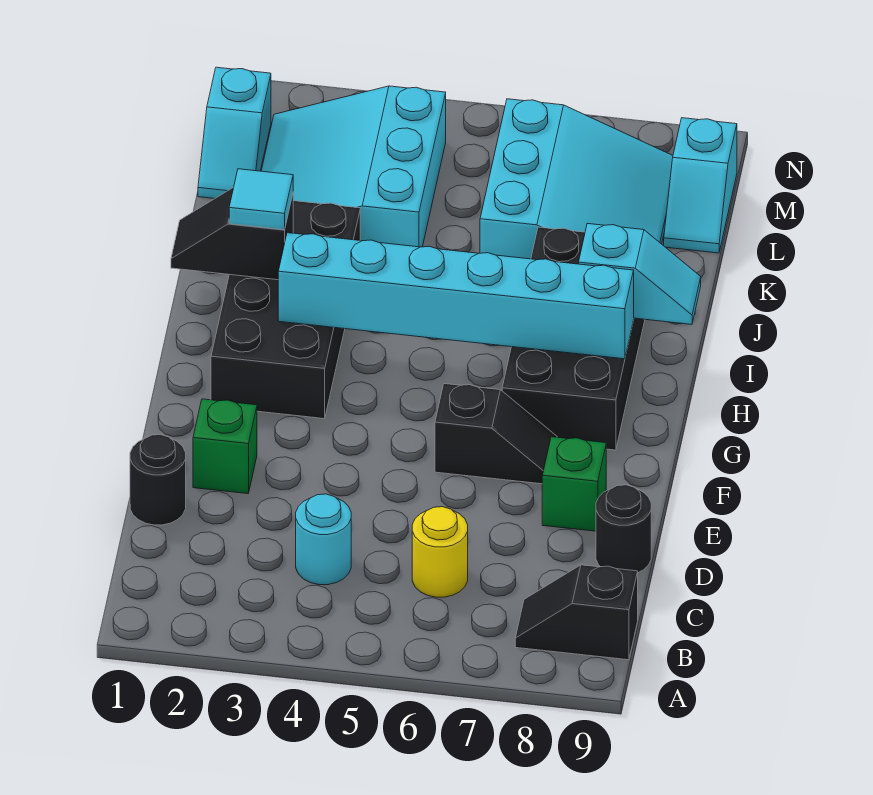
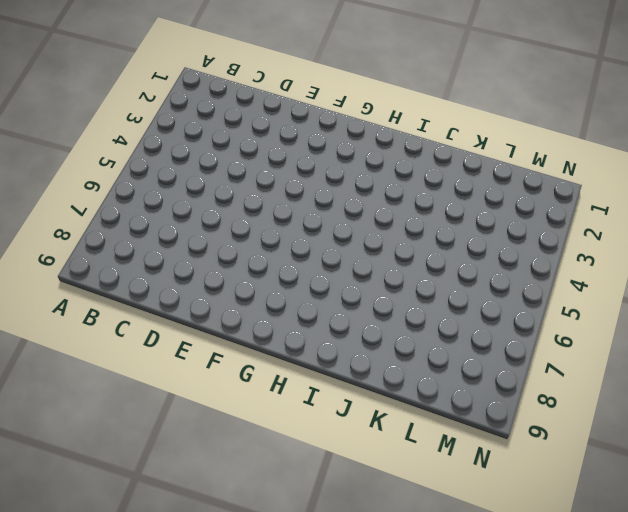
none -> black slope B8:B9 level 1 top 9
none -> cyan round brick C4 level 1
none -> yellow round brick C6 level 1

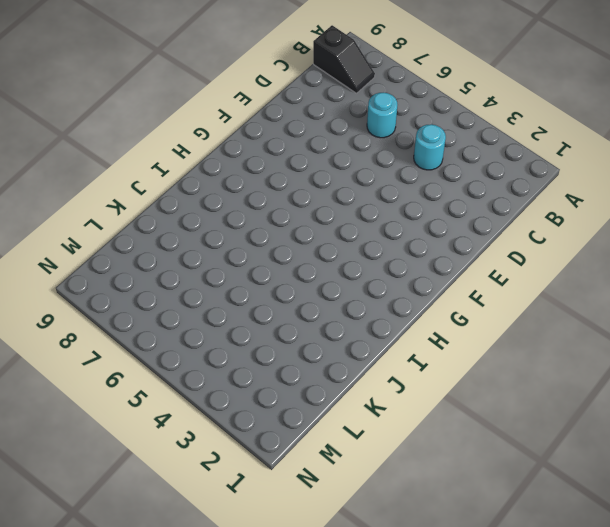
cyan round brick C6 level 1 -> yellow round brick C6 level 1
none -> black round brick D1 level 1
none -> black round brick D9 level 1
none -> green brick E2 level 1

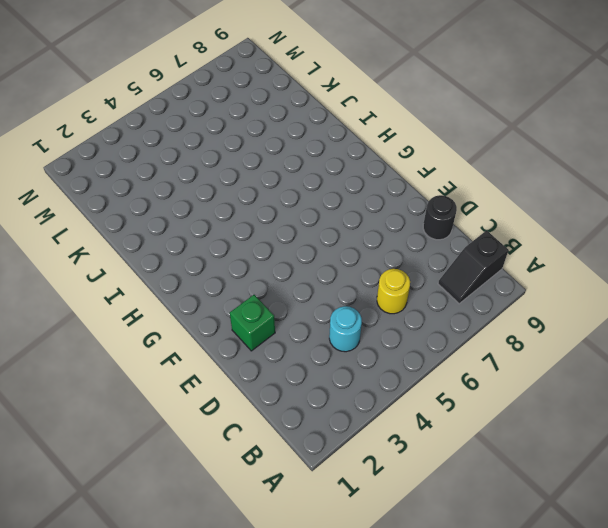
none -> black round brick D1 level 1
none -> green brick E8 level 1
none -> black slope F6:F7 level 1 top 6

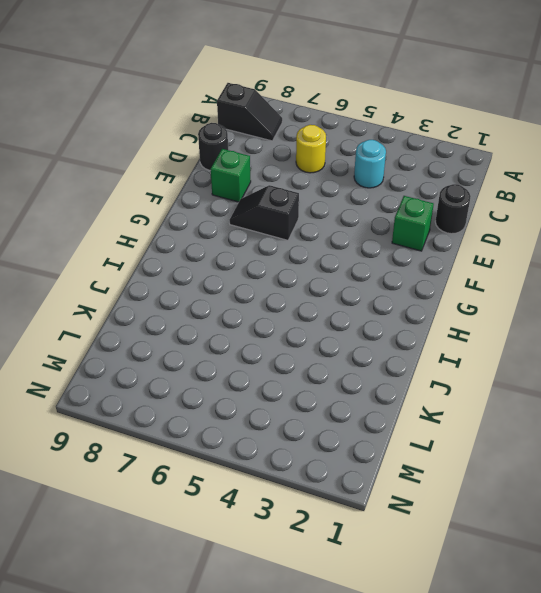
none -> black brick G2:J3 level 1
none -> black brick G7:J8 level 1
none -> cyan slope K2:M4 level 1 top 4

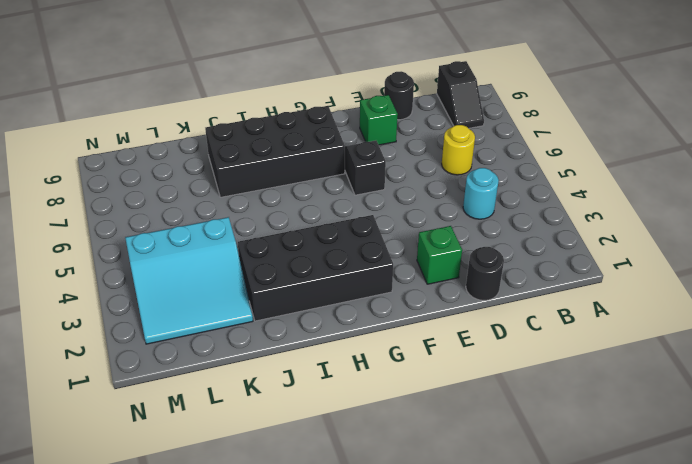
none -> cyan slope K6:M8 level 1 top 6
none -> cyan slope L1:M1 level 1 top M
none -> cyan slope L9:M9 level 1 top M

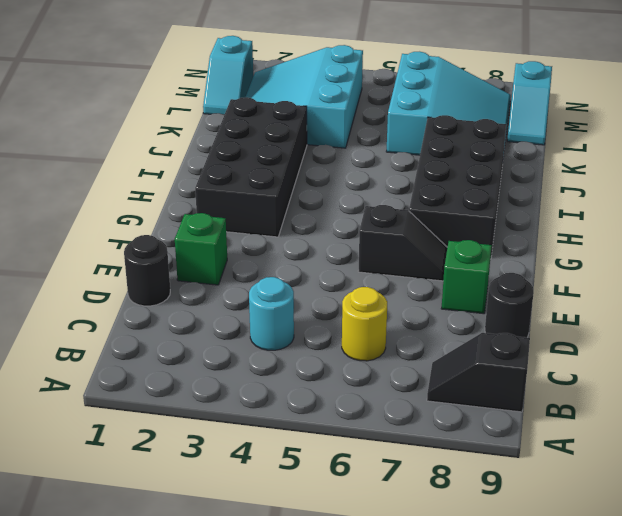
none -> cyan brick H3:H8 level 2
none -> black slope I1:I2 level 2 top 2
none -> cyan slope I8:I9 level 2 top 8

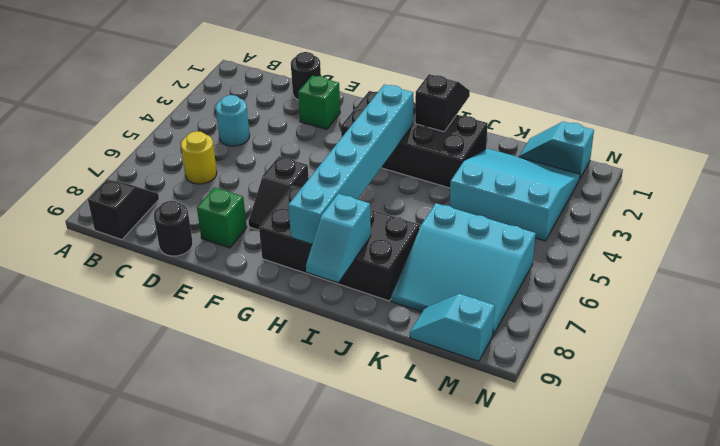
none -> cyan tile I2 level 3

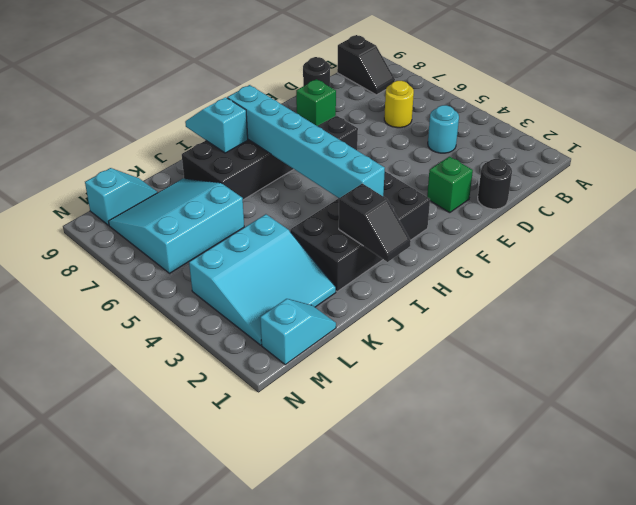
none -> cyan tile I2 level 3

